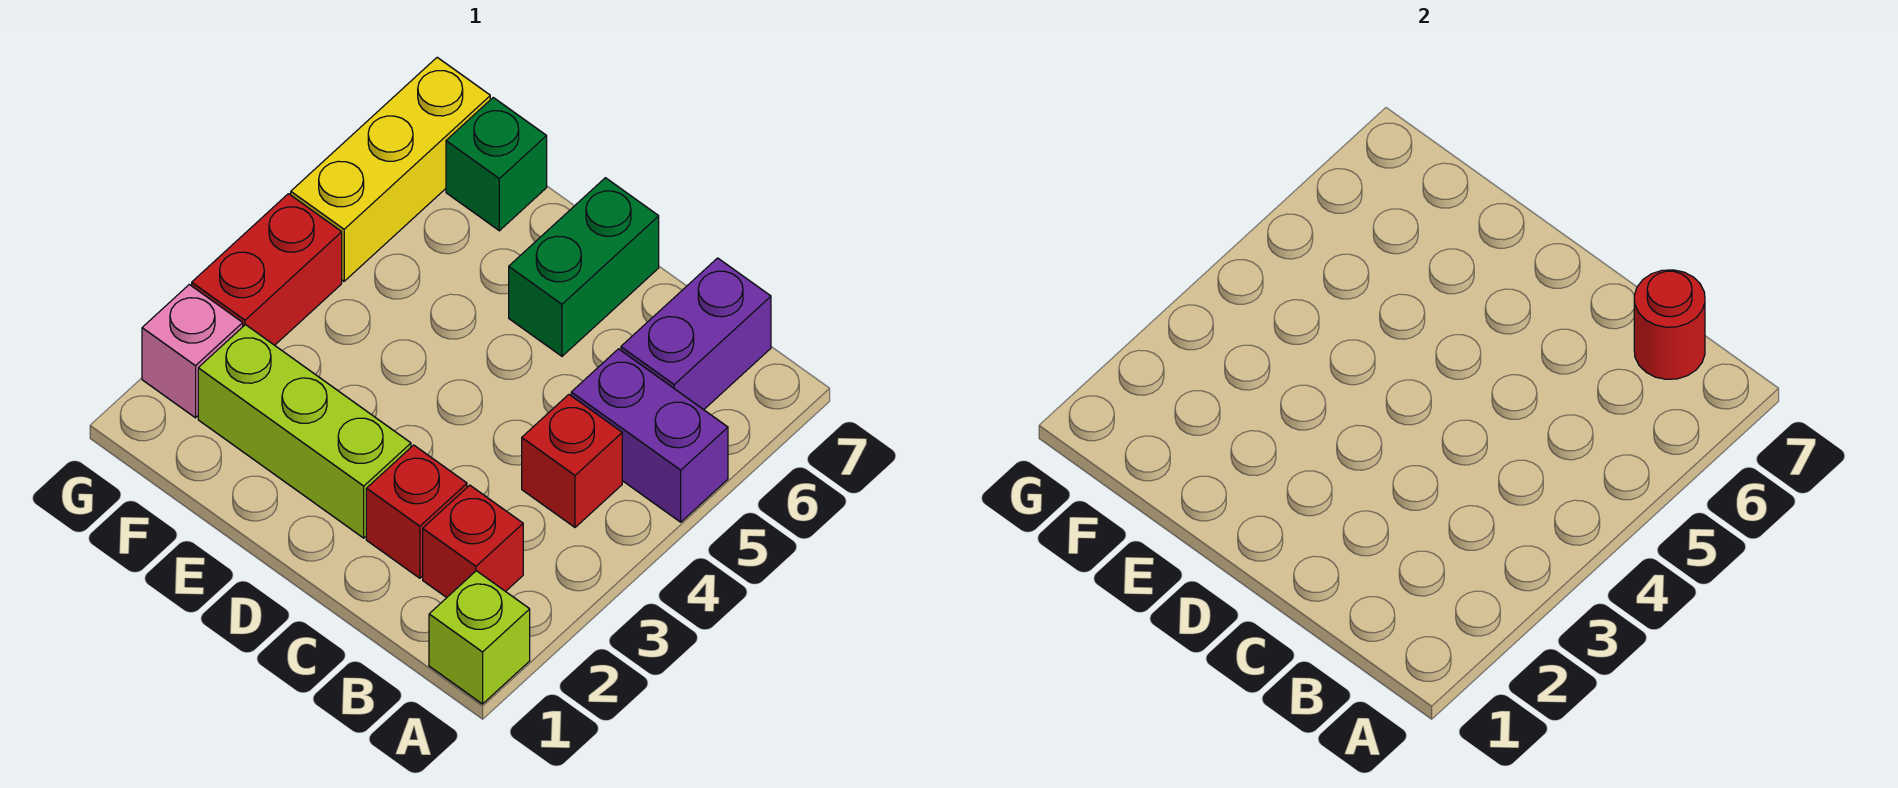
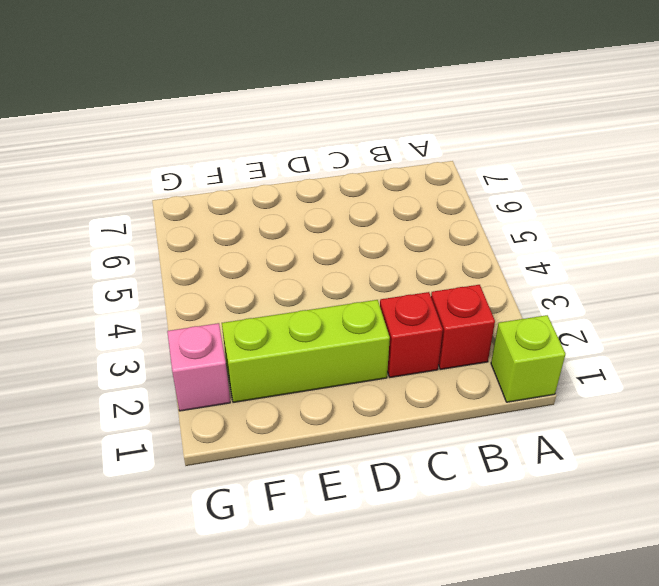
none -> purple brick A5:B5 level 1
none -> red brick B4 level 1
none -> purple brick B6:B7 level 1

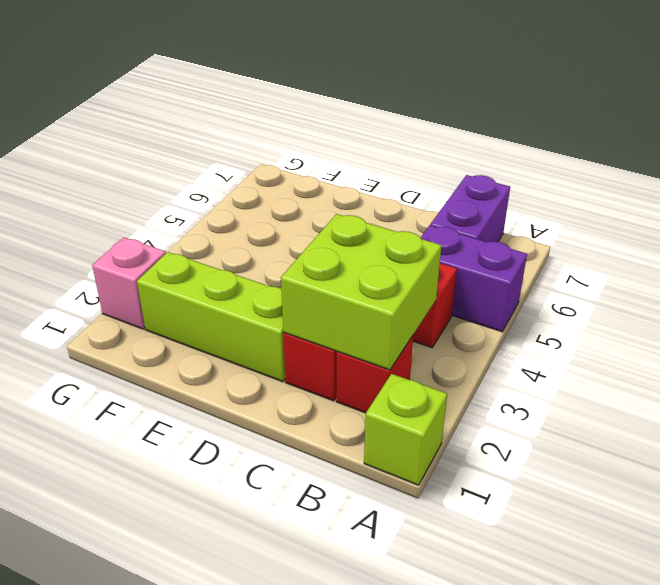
lime brick B2:C3 level 2 -> none
none -> green brick D6:D7 level 1
none -> green brick F7 level 1
none -> red brick G3:G4 level 1

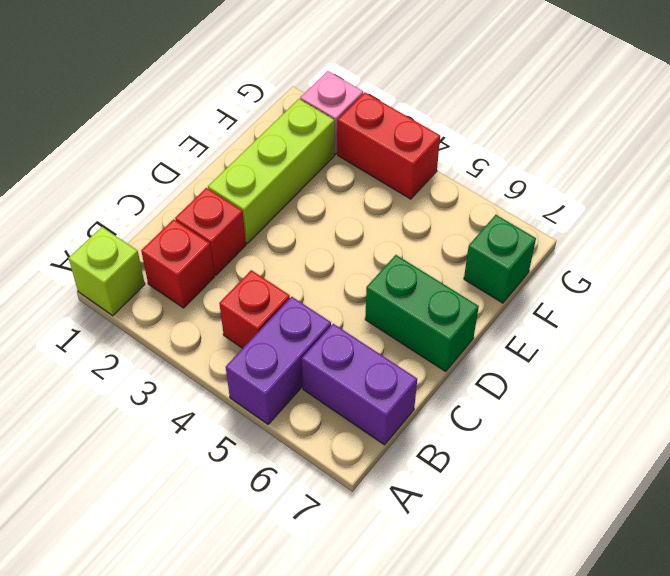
none -> yellow brick G5:G7 level 1
none -> red round brick B7 level 2

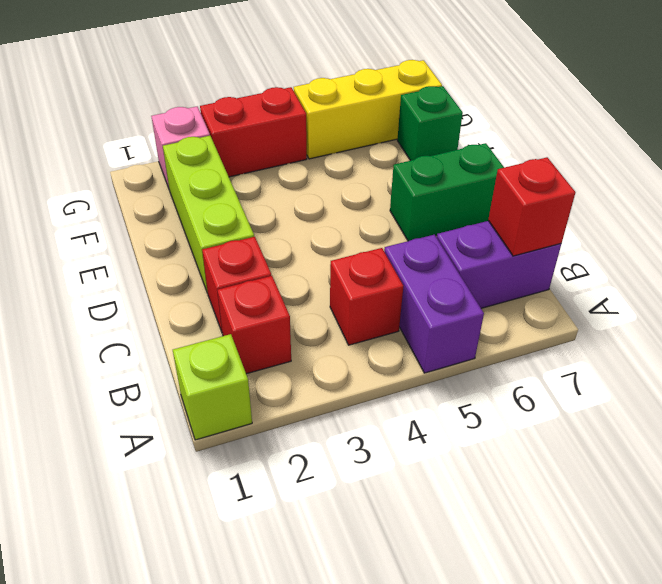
red brick B7 level 2 -> red round brick B7 level 2

